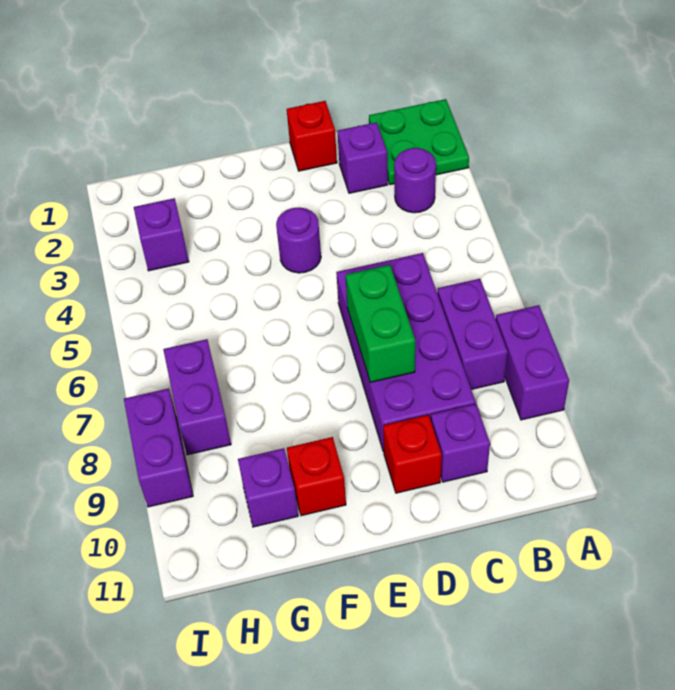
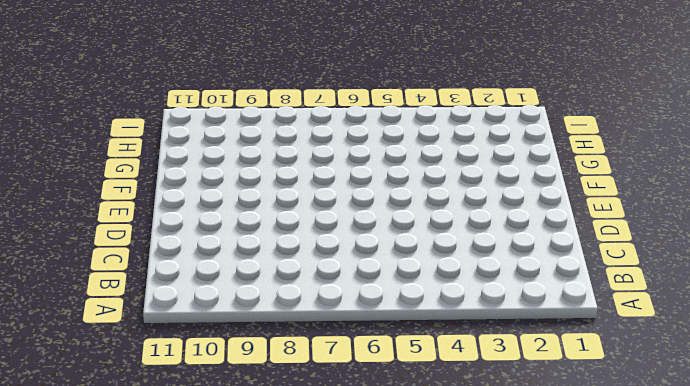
none -> green plate A1:B2 level 1
none -> purple brick A8:A9 level 1
none -> purple round brick B3 level 1

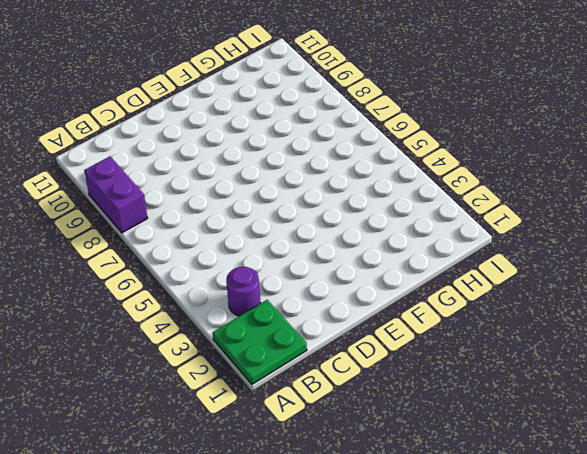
none -> purple brick B7:B8 level 1
none -> purple brick C2 level 1
none -> purple brick C6:D9 level 1

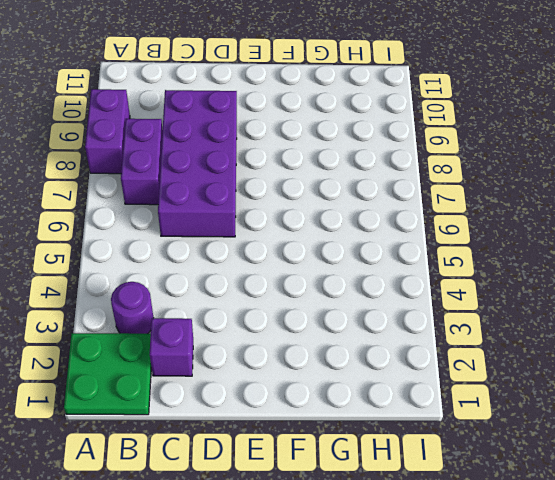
none -> purple brick C10 level 1
none -> red brick D1 level 1
none -> red brick D10 level 1

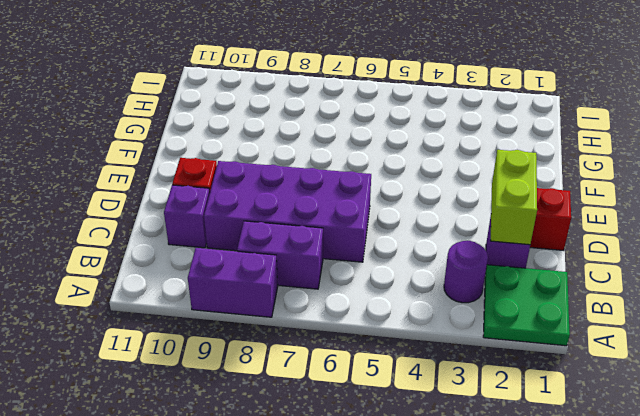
lime brick C2:D2 level 2 -> none
none -> purple round brick E4 level 1
none -> red brick F10 level 1
none -> purple brick G10 level 1

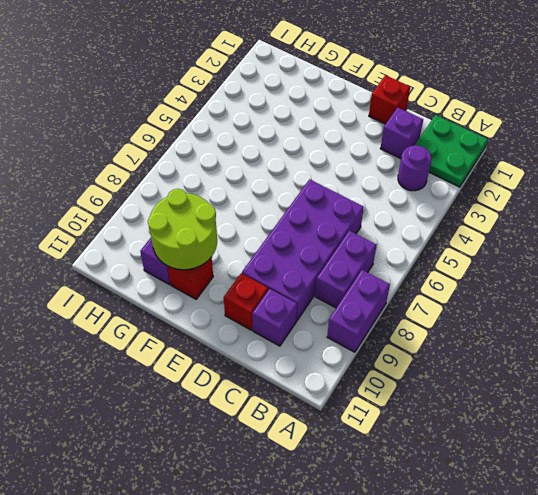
lime round brick F9:G10 level 2 -> none
none -> purple round brick E4 level 1
none -> purple brick H3 level 1
none -> purple brick H7:H8 level 1

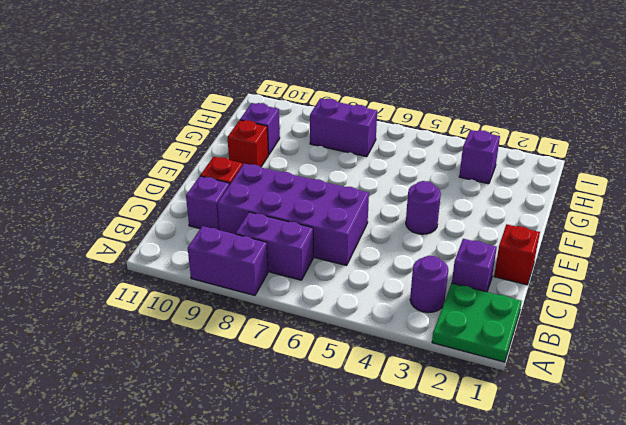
none -> purple brick I8:I9 level 1
none -> green brick D7:D8 level 2

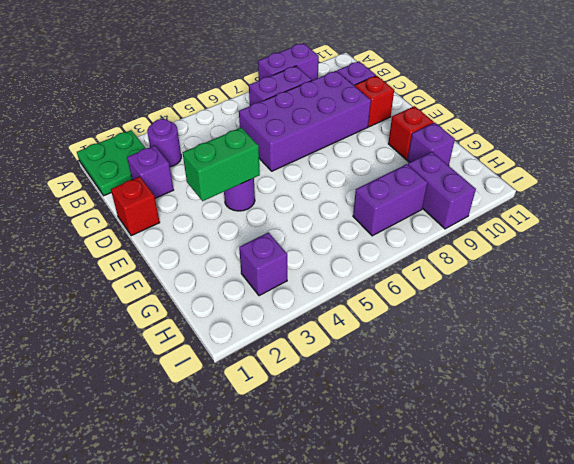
green brick E3:E4 level 2 -> green brick D7:D8 level 2
purple brick H9:I9 level 1 -> purple brick I8:I9 level 1

